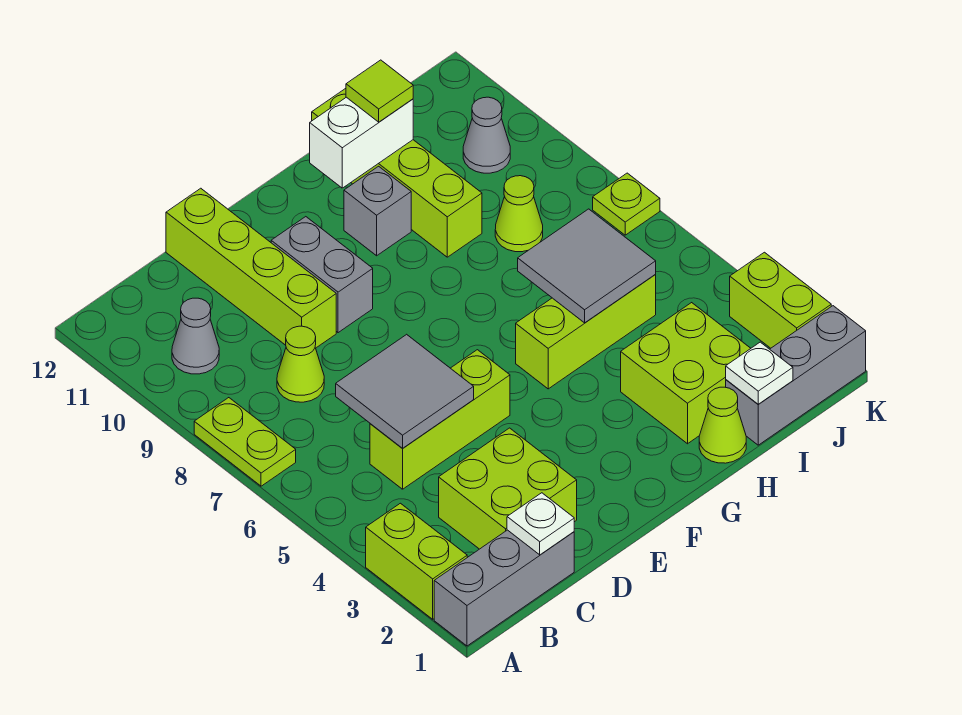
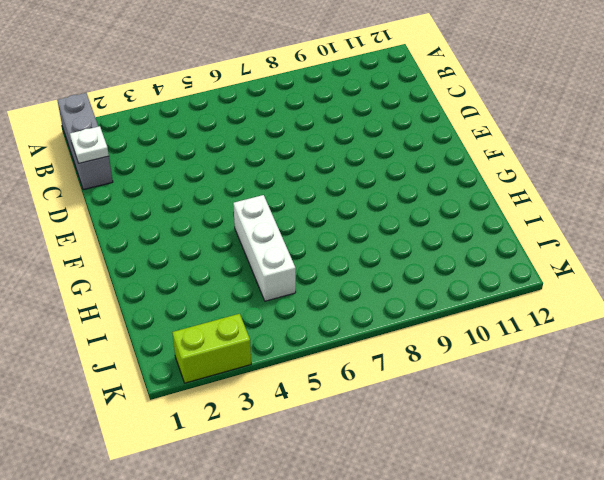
white brick G5:I5 level 1 -> lime brick G5:I5 level 1
none -> lime brick A2:A3 level 1
none -> lime plate A7:A8 level 1
none -> grey cone B10 level 1

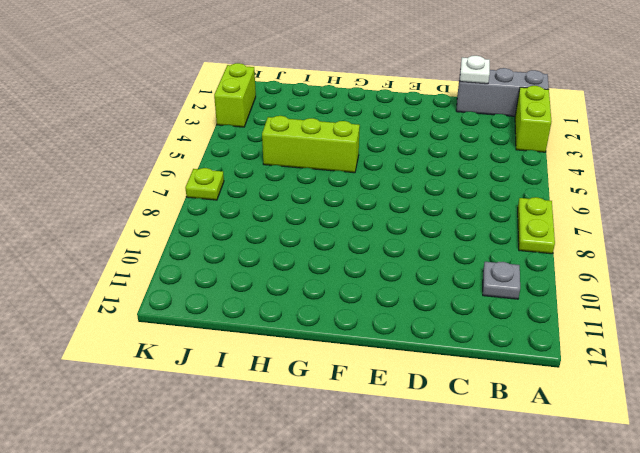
grey plate B10 level 1 -> grey cone B10 level 1
none -> lime brick C2:D3 level 1
none -> lime brick C5:E5 level 1
none -> lime cone C8 level 1

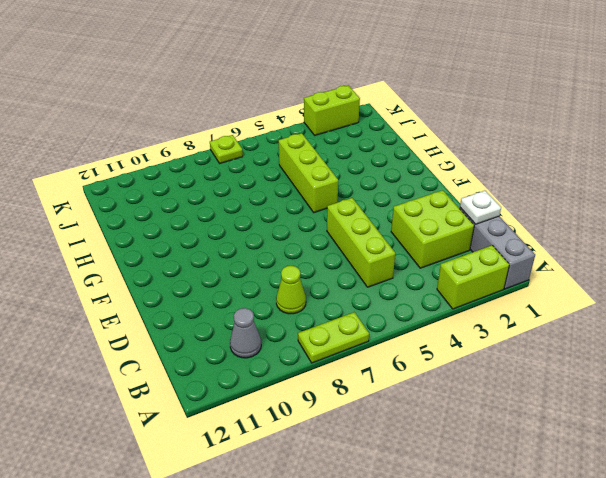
none -> lime brick D9:D12 level 1
none -> grey brick E9:E10 level 1
none -> grey brick G10 level 1

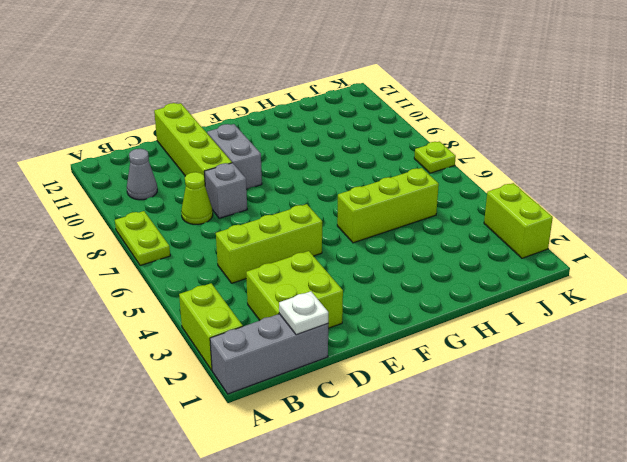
grey brick D8 level 1 -> grey brick G10 level 1
none -> lime cone H1 level 1
none -> lime brick H2:I3 level 1
none -> lime brick H9:H12 level 1

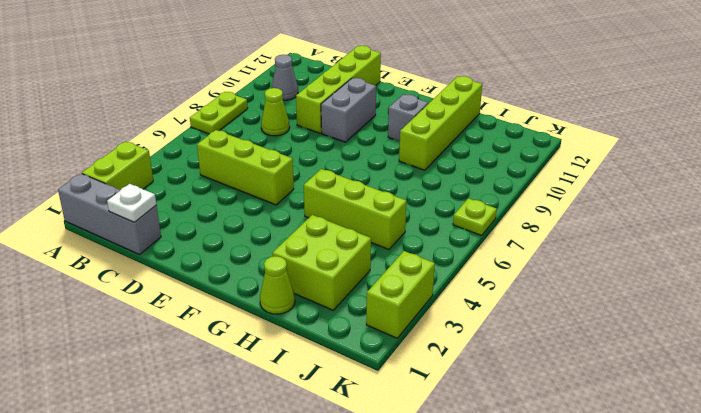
none -> lime brick C2:D3 level 1
none -> grey brick I1:K1 level 1
none -> lime cone I8 level 1

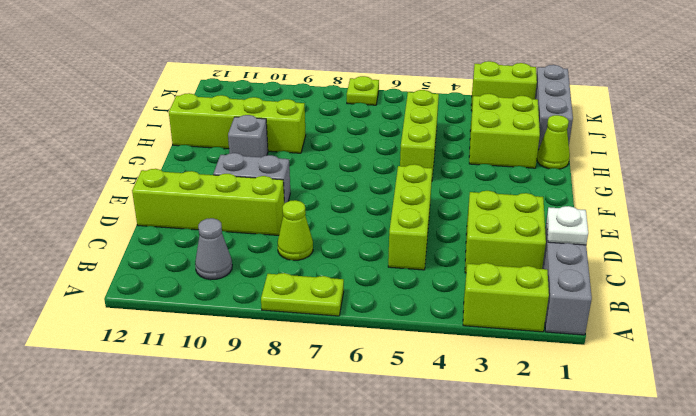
none -> lime cone I8 level 1
none -> grey cone J10 level 1
none -> grey tile C5:D6 level 2

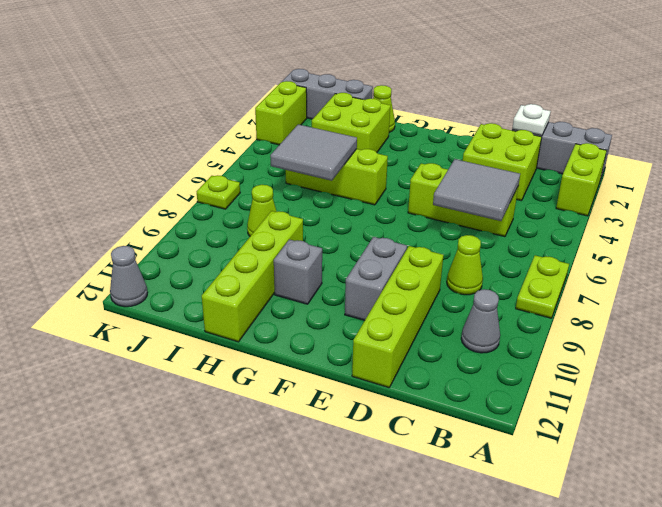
grey cone K12 level 1 -> grey cone J10 level 1
none -> white brick G11:H11 level 2
none -> white plate I1 level 2
none -> lime tile H11 level 3

